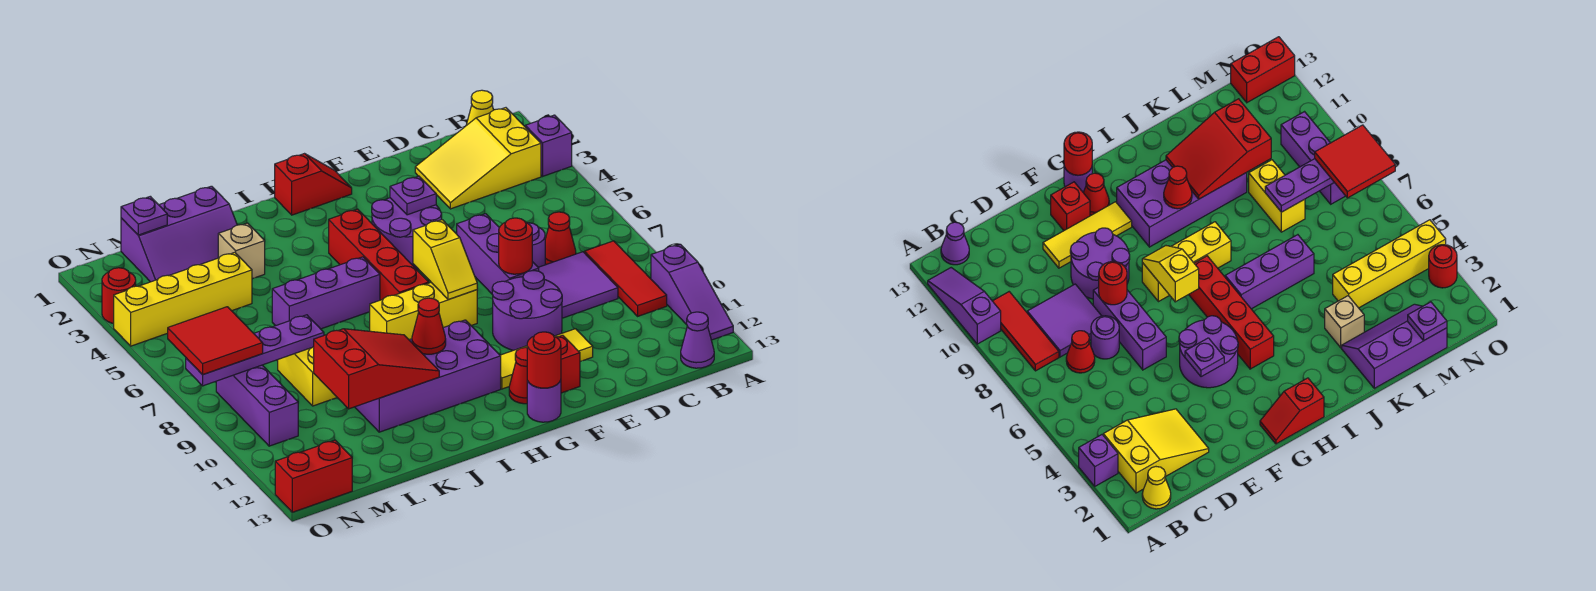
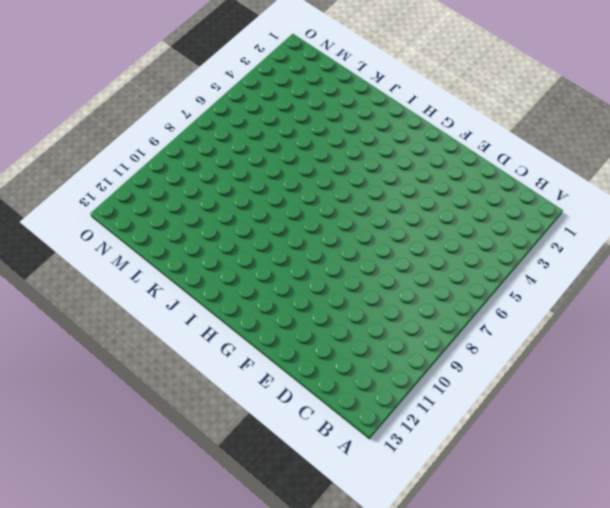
none -> purple brick A3 level 1
none -> purple slope A10:A12 level 1 top 10
none -> yellow cone B1 level 1
none -> yellow slope B2:D3 level 1 top B

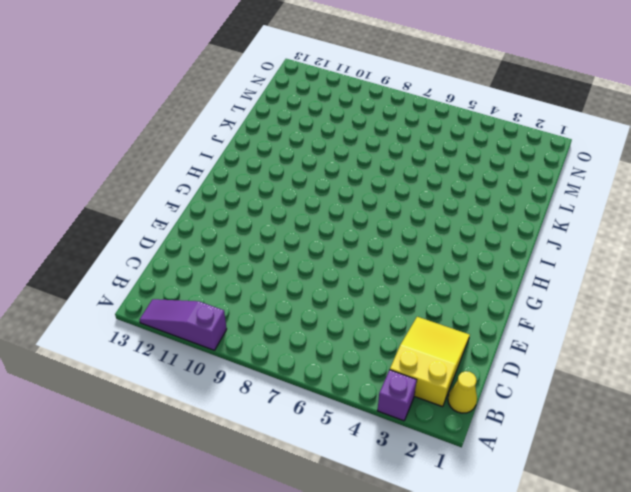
none -> red tile B8:B10 level 1
none -> purple cone B13 level 1
none -> red cone C7 level 1
none -> purple tile C8:D9 level 1

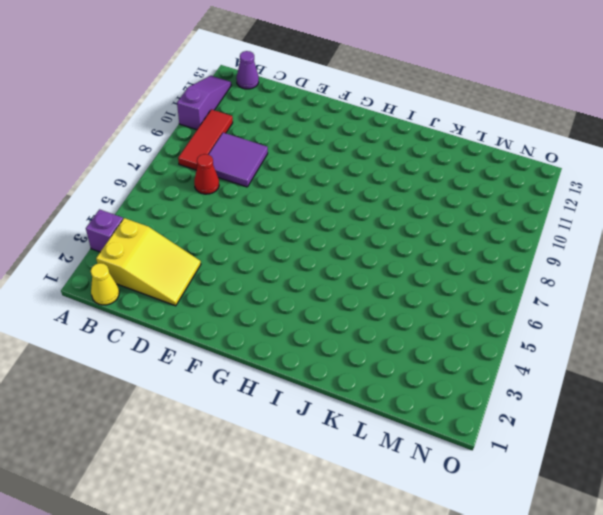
none -> purple round brick D7 level 1
none -> purple brick E6:E8 level 1
none -> purple round brick E9:F10 level 1
none -> yellow tile E11:G11 level 1

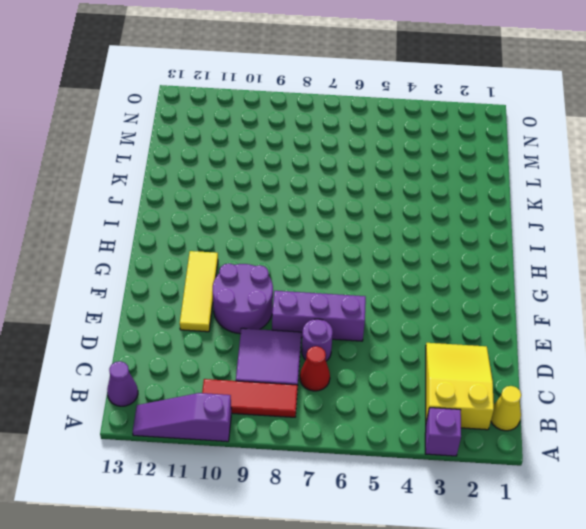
none -> purple round brick F4:G5 level 1
none -> red brick F12 level 1
none -> red slope G1:H1 level 1 top H
none -> yellow brick G8:I8 level 1

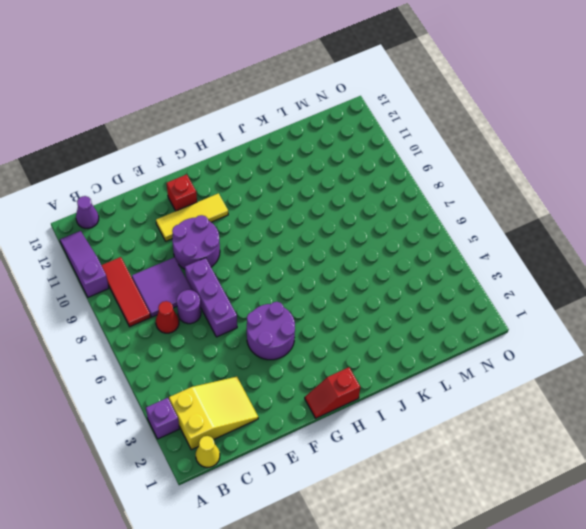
none -> yellow brick G8:I8 level 1
none -> red cone G12 level 1
none -> purple round brick G13 level 1
none -> red brick H4:H7 level 1

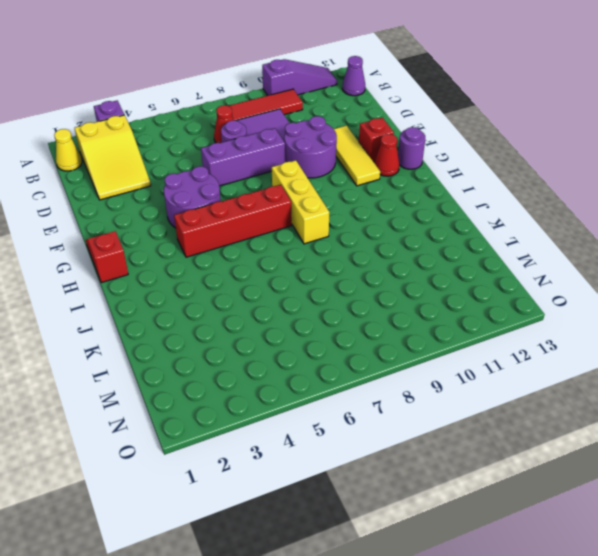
none -> purple brick H10:K11 level 1
none -> purple brick I6:K6 level 1
none -> purple slope K1:M2 level 1 top 1
none -> tan brick K3 level 1

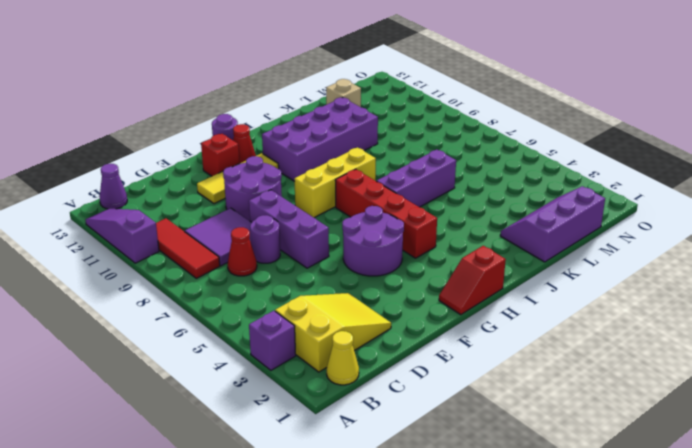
tan brick L12 level 1 -> tan brick K3 level 1
none -> yellow brick L4:O4 level 1
none -> yellow brick L8:L9 level 1
none -> purple brick N8:N10 level 1
none -> red brick N13:O13 level 1

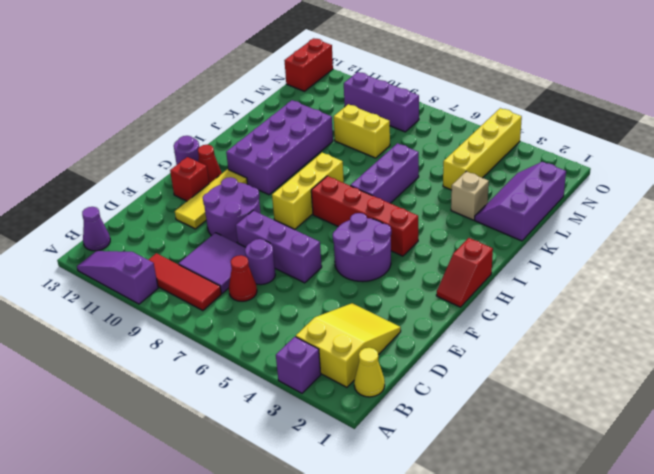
none -> red round brick O3 level 1
none -> red round brick E8 level 2
none -> purple plate F4 level 2
none -> yellow slope G7:G8 level 2 top 7

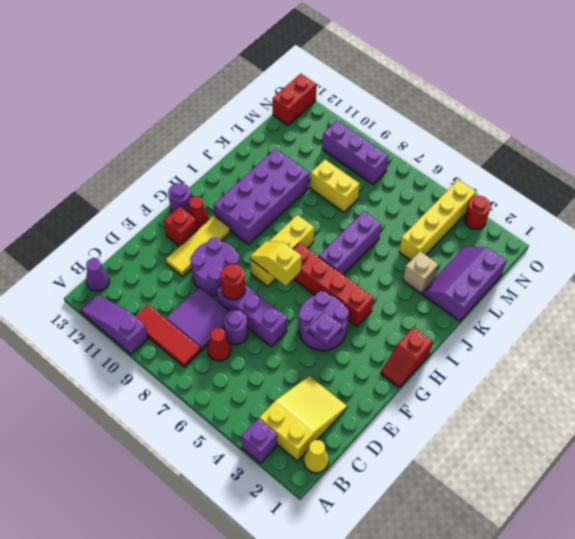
none -> red round brick G13 level 2
none -> red cone I10 level 2
none -> red slope J10:L11 level 2 top L
none -> purple plate L8:O8 level 2

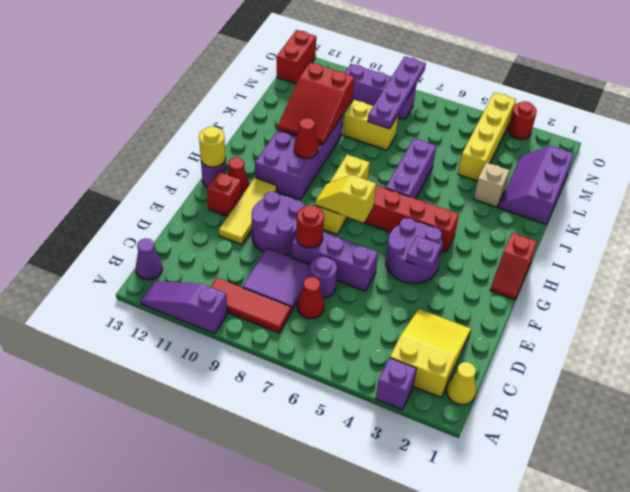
yellow round brick G13 level 2 -> red round brick G13 level 2
none -> purple plate M1 level 2
none -> red tile N7:O8 level 3

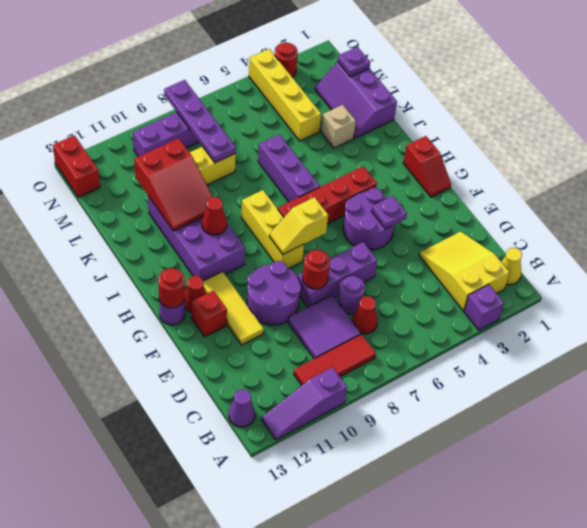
none -> red tile N7:O8 level 3

